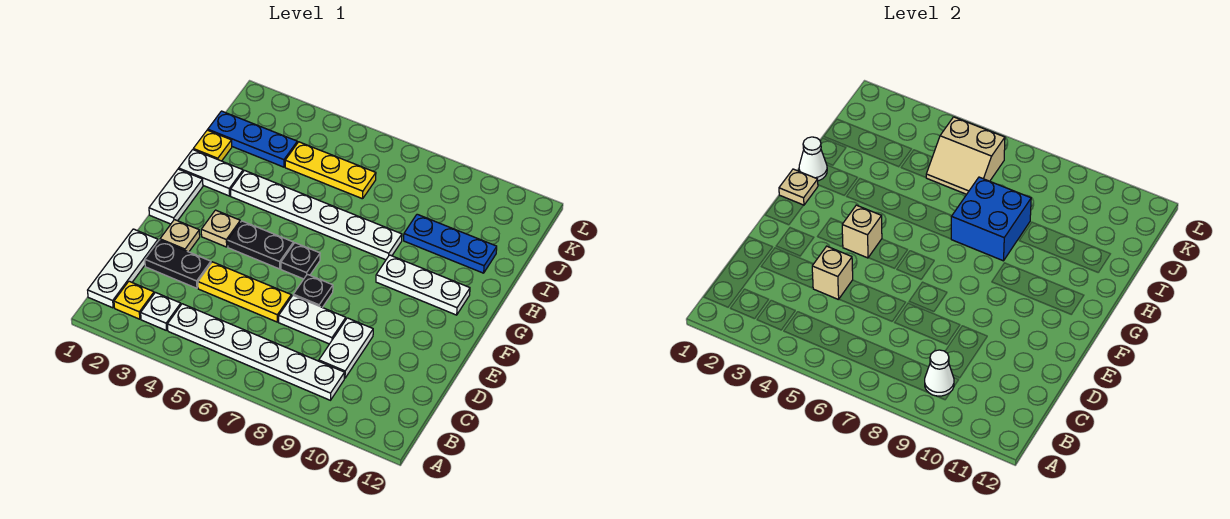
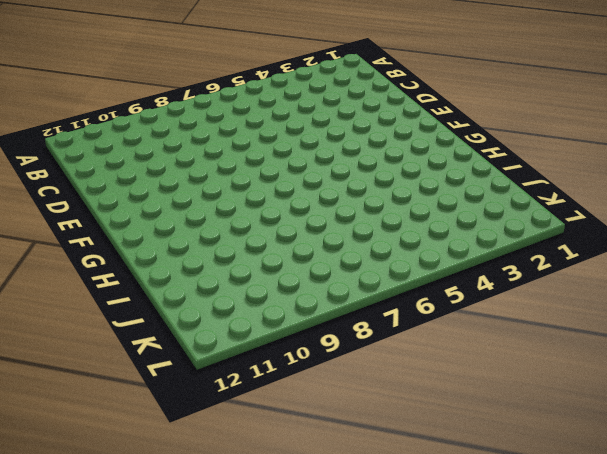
none -> white plate B1:D1 level 1
none -> yellow plate B2 level 1
none -> white plate B3 level 1

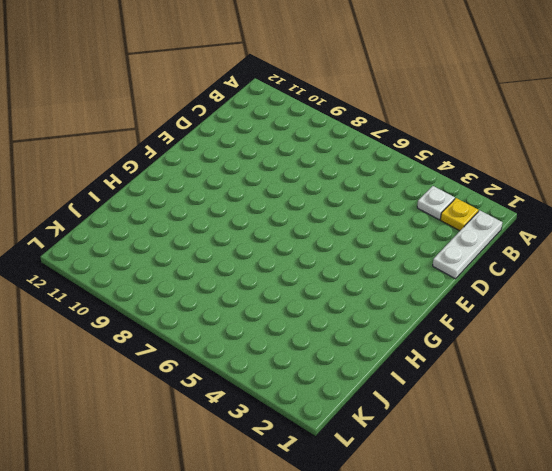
none -> white plate B4:B9 level 1
none -> white plate C9:D9 level 1
none -> black plate D2:D3 level 1

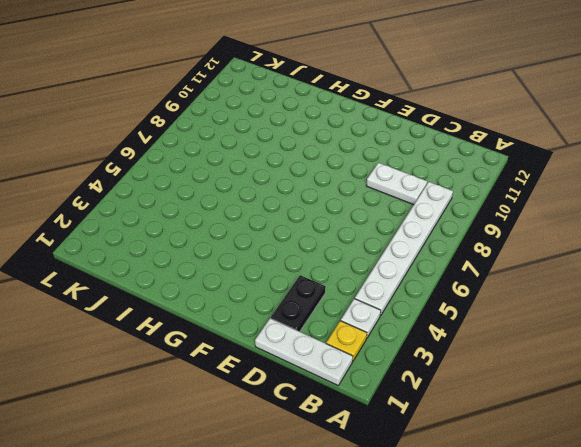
none -> yellow plate D4:D6 level 1
none -> white plate D7:D8 level 1
none -> tan plate E2 level 1

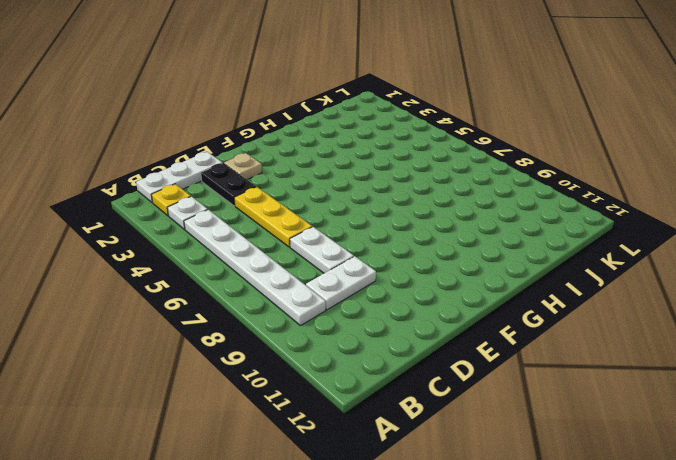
none -> black plate E7 level 1
none -> white plate F1:G1 level 1
none -> tan plate F3 level 1

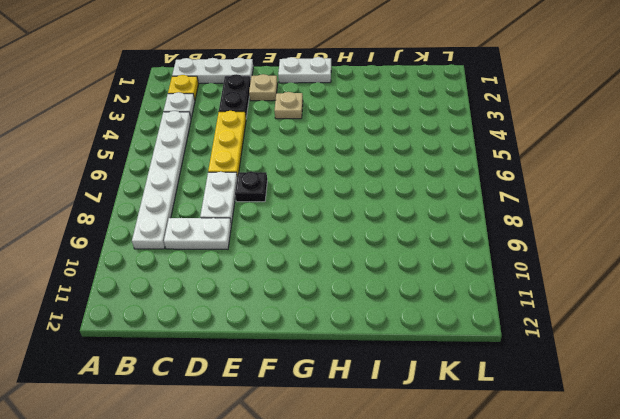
none -> black plate F4:F5 level 1
none -> black plate F6 level 1
none -> white plate G9:G11 level 1

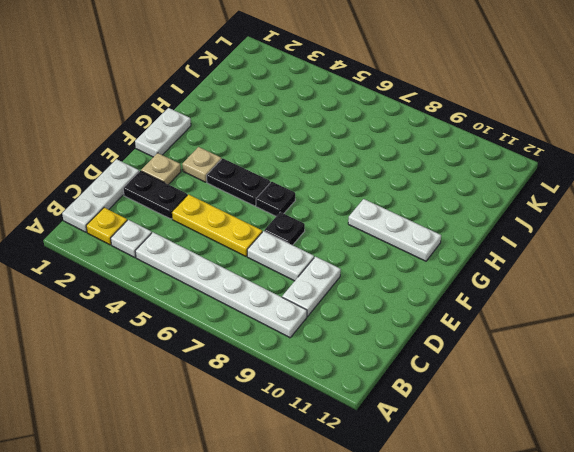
none -> white plate H1:H2 level 1
none -> white plate H3:H8 level 1
none -> yellow plate I1 level 1

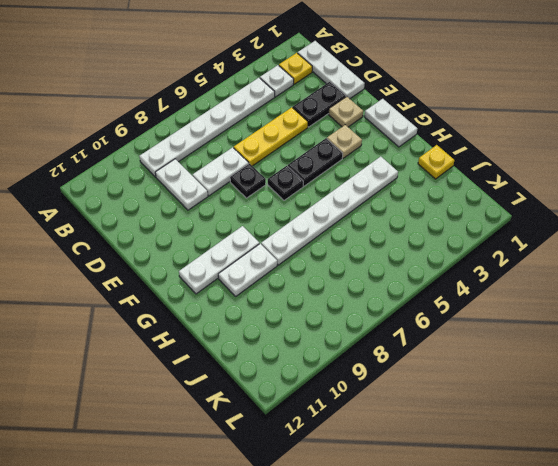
white plate H9:H10 level 1 -> white plate H1:H2 level 1
none -> blue plate I9:I11 level 1
none -> blue plate J1:J3 level 1
none -> yellow plate J4:J6 level 1

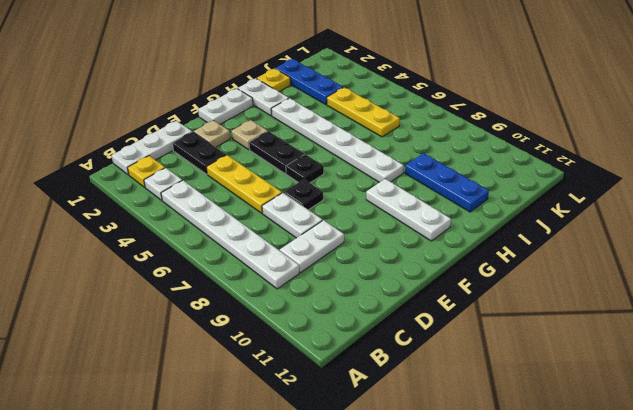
none -> white cone B9 level 2
none -> tan brick D4 level 2
none -> tan brick F4 level 2

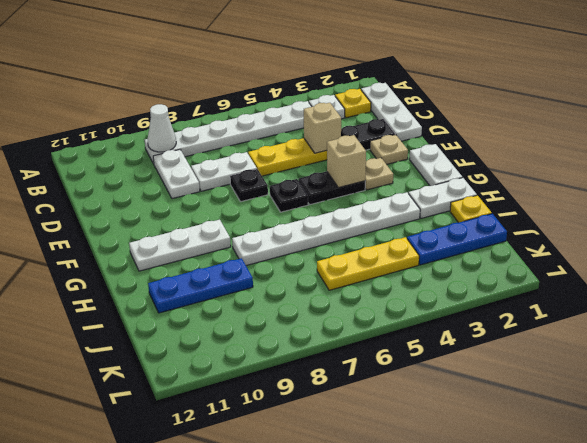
none -> tan plate G1 level 2
none -> white cone H1 level 2
none -> blue brick H7:I8 level 2

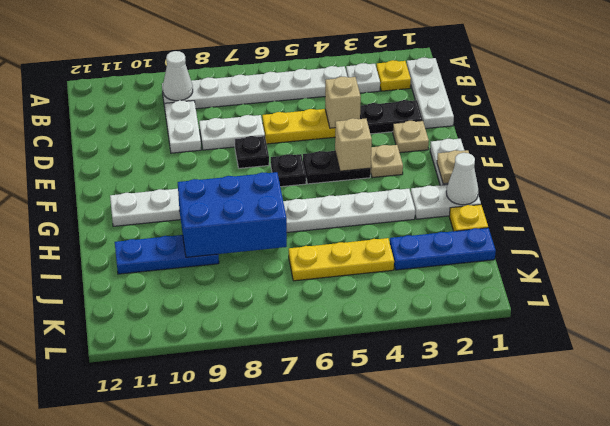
blue brick H7:I9 level 2 -> blue brick H7:I8 level 2
none -> tan slope J5:K6 level 2 top K

